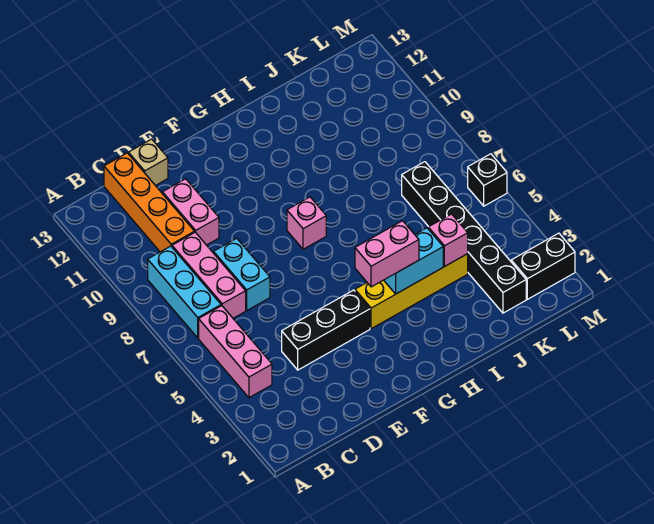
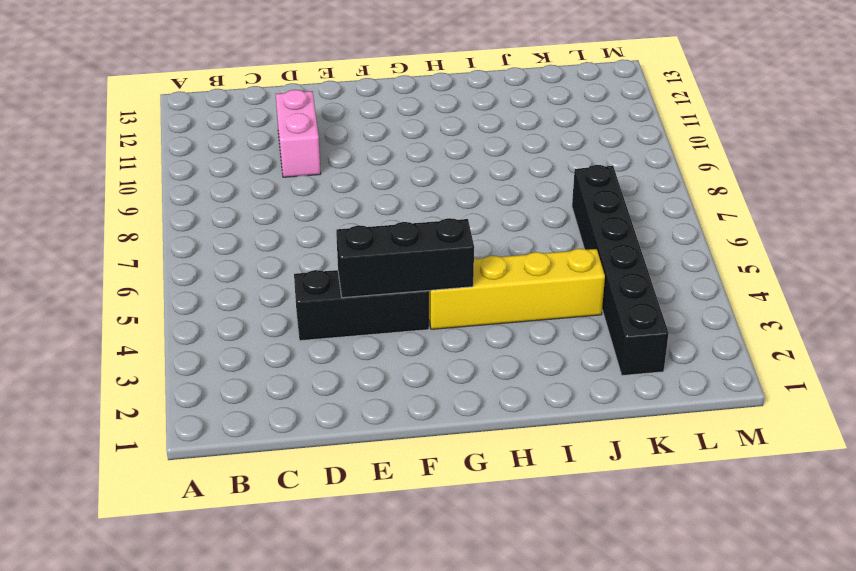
black brick E4:G4 level 2 -> none
none -> pink brick B4:B6 level 1
none -> cyan brick B7:B9 level 1
none -> pink brick C7:C9 level 1

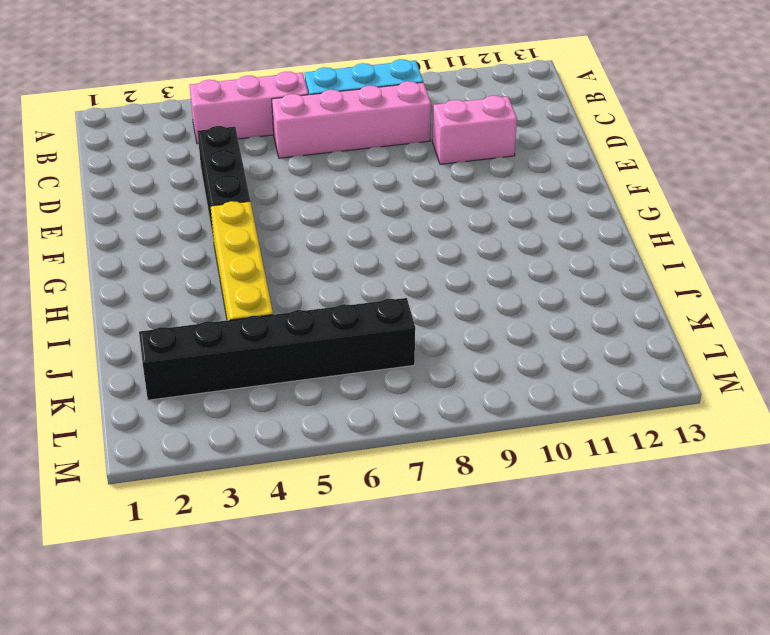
pink brick C6:C9 level 1 -> pink brick C7:C9 level 1
none -> orange brick C10:C13 level 1
none -> cyan brick D7:D8 level 1
none -> tan brick D13 level 1

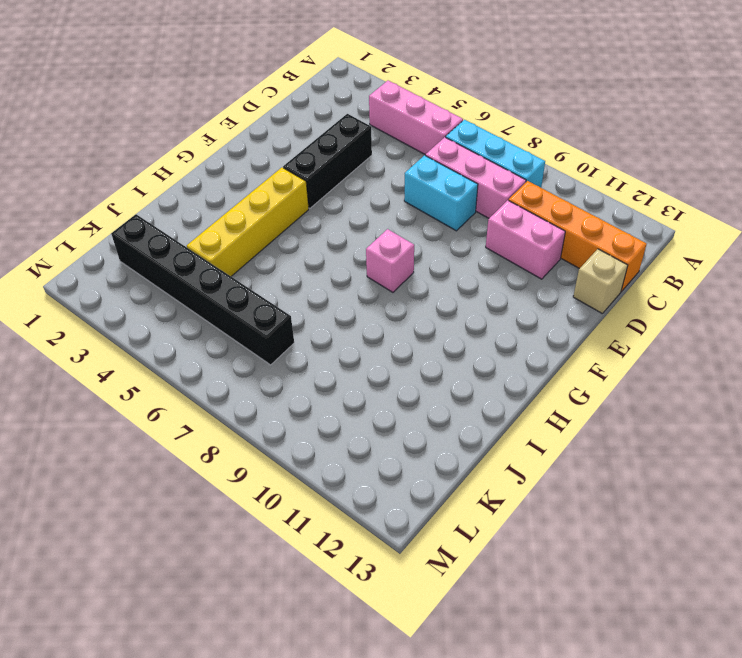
none -> black brick L2:M2 level 1
none -> black brick M6 level 1
none -> cyan brick H4:I4 level 2

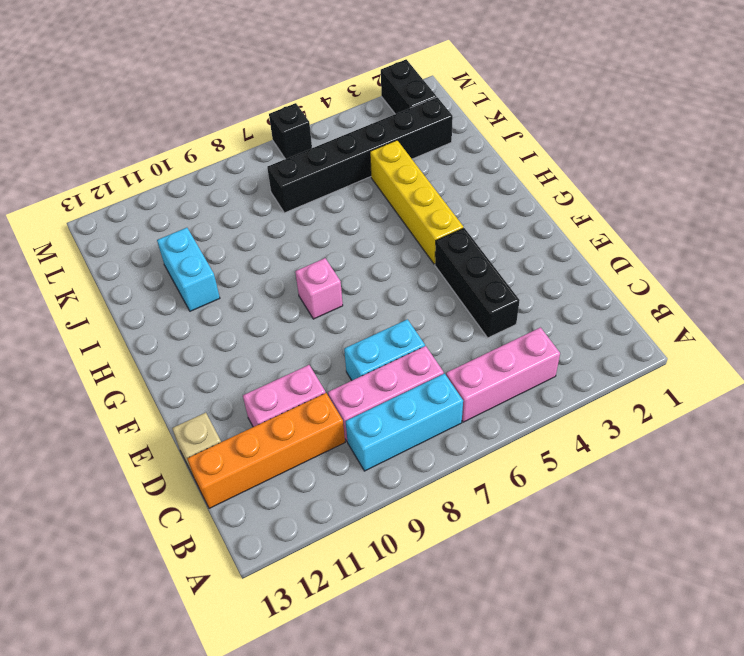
cyan brick I11:J11 level 1 -> cyan brick H4:I4 level 2
none -> pink brick J4 level 2
none -> pink brick G4:H4 level 3

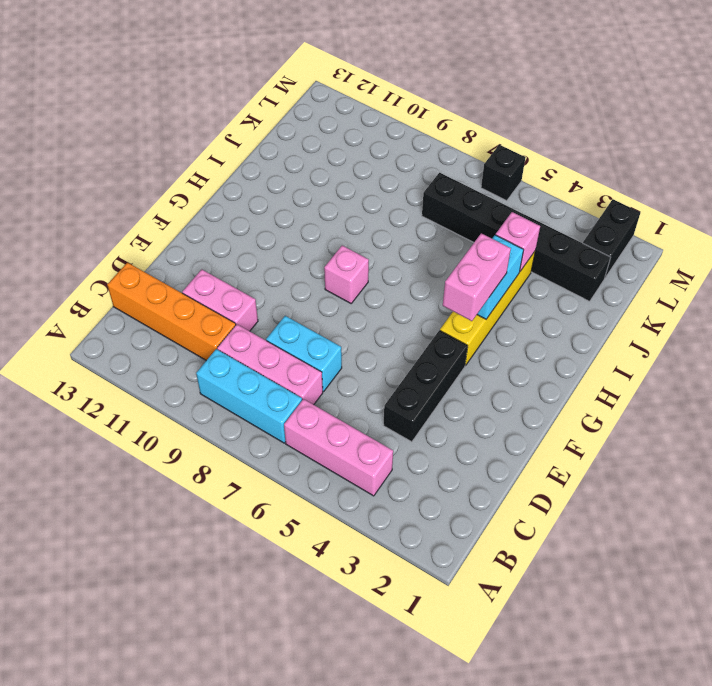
none -> tan brick D13 level 1

